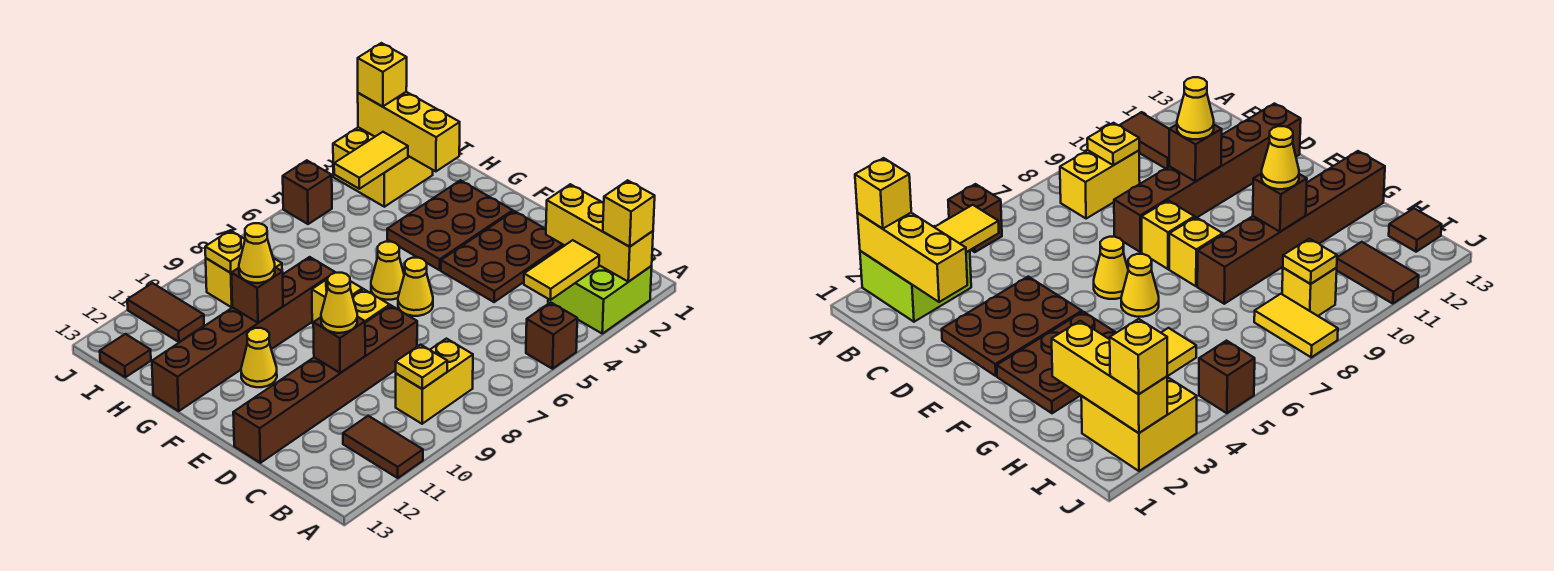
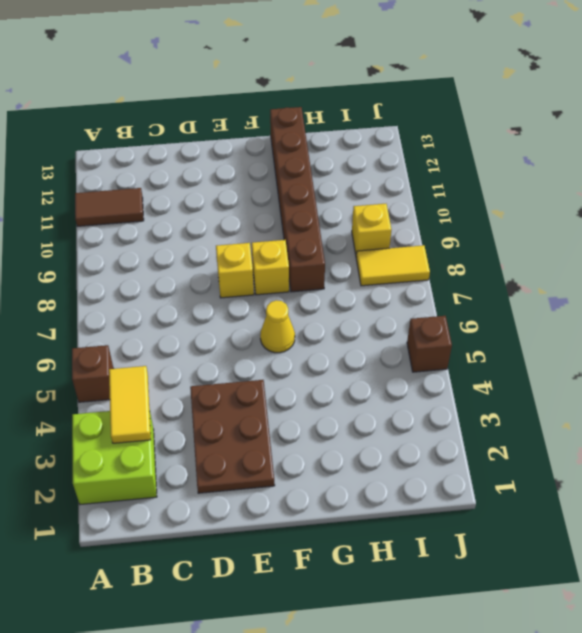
none -> yellow brick B8:B9 level 1
none -> brown brick D8:D13 level 1
none -> yellow cone E6 level 1
none -> brown plate F2:G4 level 1

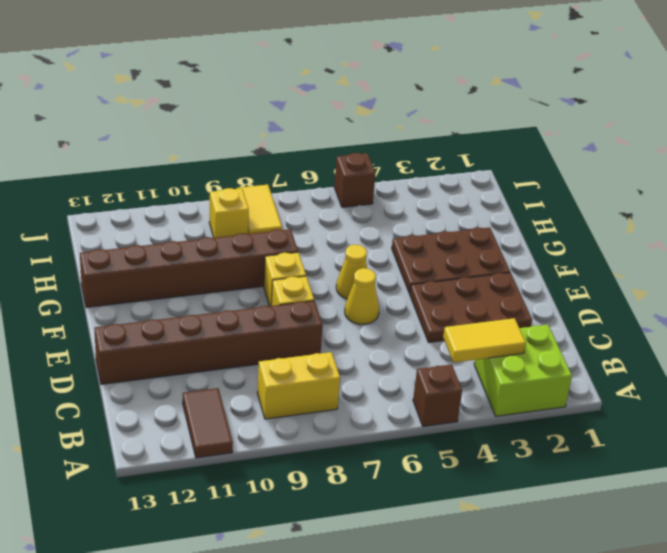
none -> yellow cone F11 level 1
none -> yellow brick I2:J3 level 1
none -> brown tile I11:J11 level 1
none -> brown tile I13 level 1

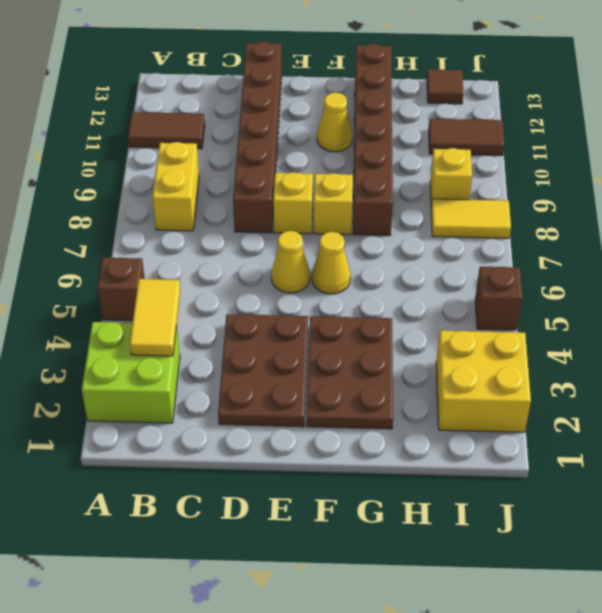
none -> yellow brick A2:C2 level 2
none -> yellow plate B9 level 2
none -> brown brick D10 level 2
none -> brown brick G10 level 2

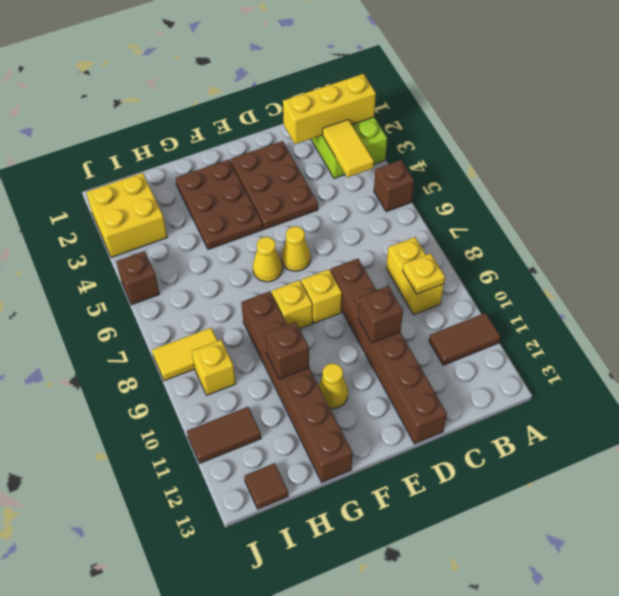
none -> yellow brick H2:J2 level 2
none -> yellow tile I3:I4 level 2
none -> yellow plate I9 level 2
none -> yellow brick A2 level 3

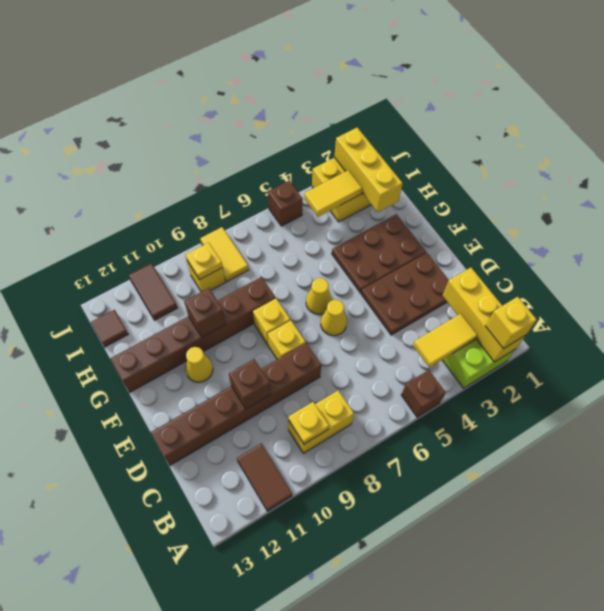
none -> yellow cone D10 level 3
none -> yellow cone G10 level 3
none -> yellow brick J2 level 3

